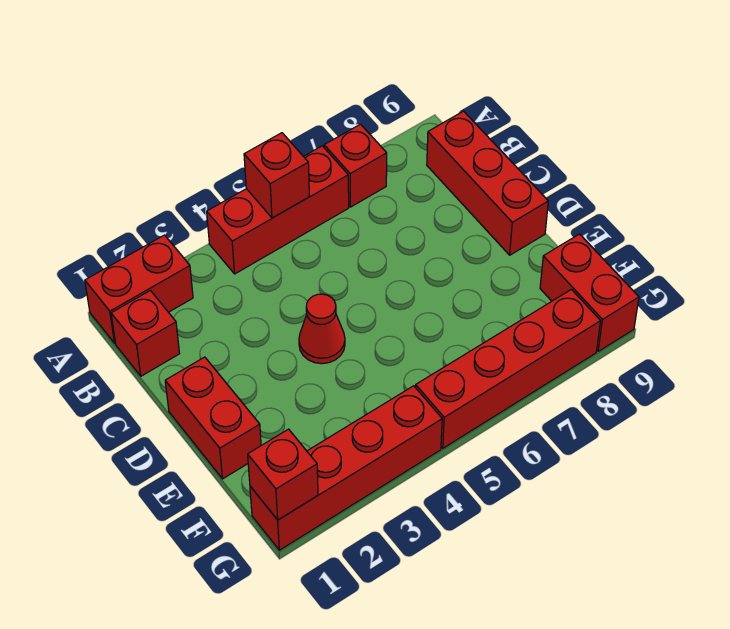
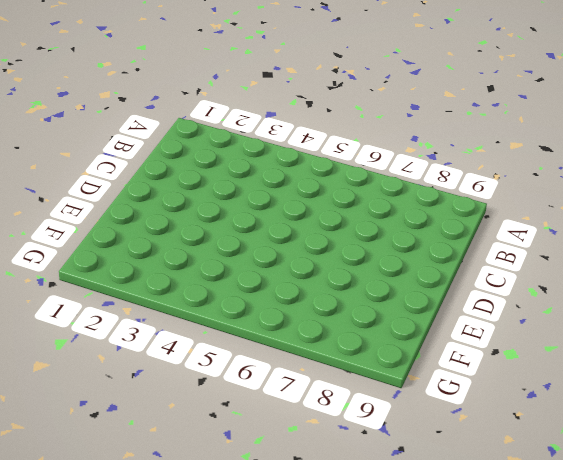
none -> red brick A1:A2 level 1
none -> red brick A4:A6 level 1
none -> red brick A7 level 1

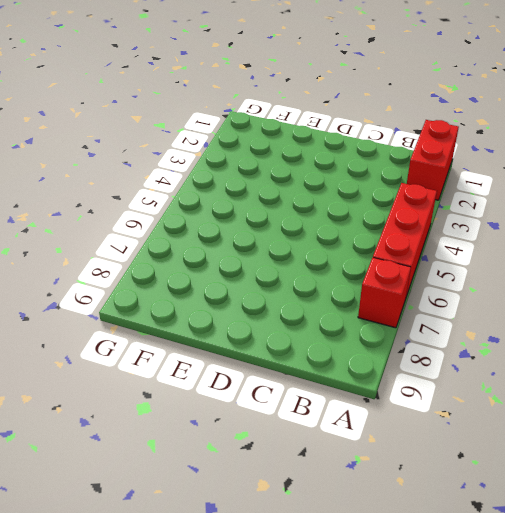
none -> red brick B1 level 1
none -> red brick B9:D9 level 1
none -> red brick D1:E1 level 1

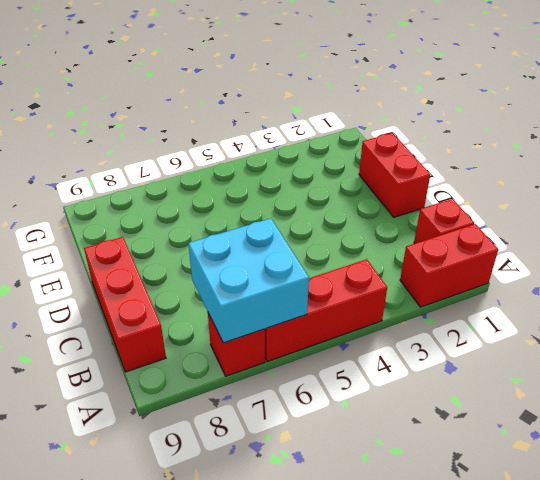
cyan brick A6:B7 level 2 -> none
none -> red cone D4 level 1
none -> red brick F9:G9 level 1
none -> red brick G1:G4 level 1

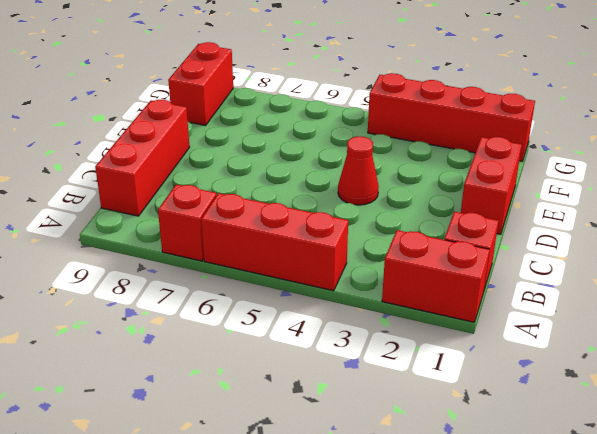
none -> red brick G5:G8 level 1
none -> red brick A5 level 2
none -> red brick G1 level 2

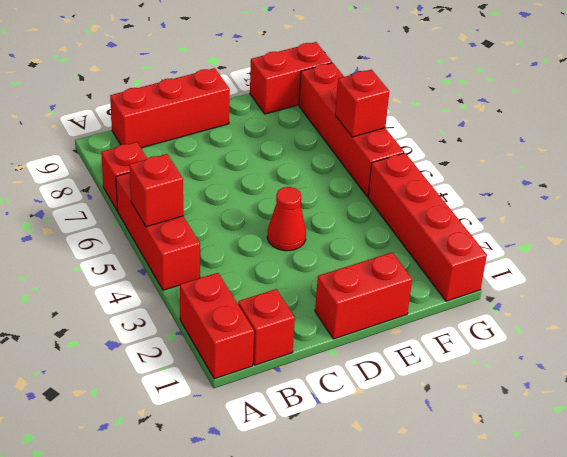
red brick G6 level 2 -> red brick G1 level 2

